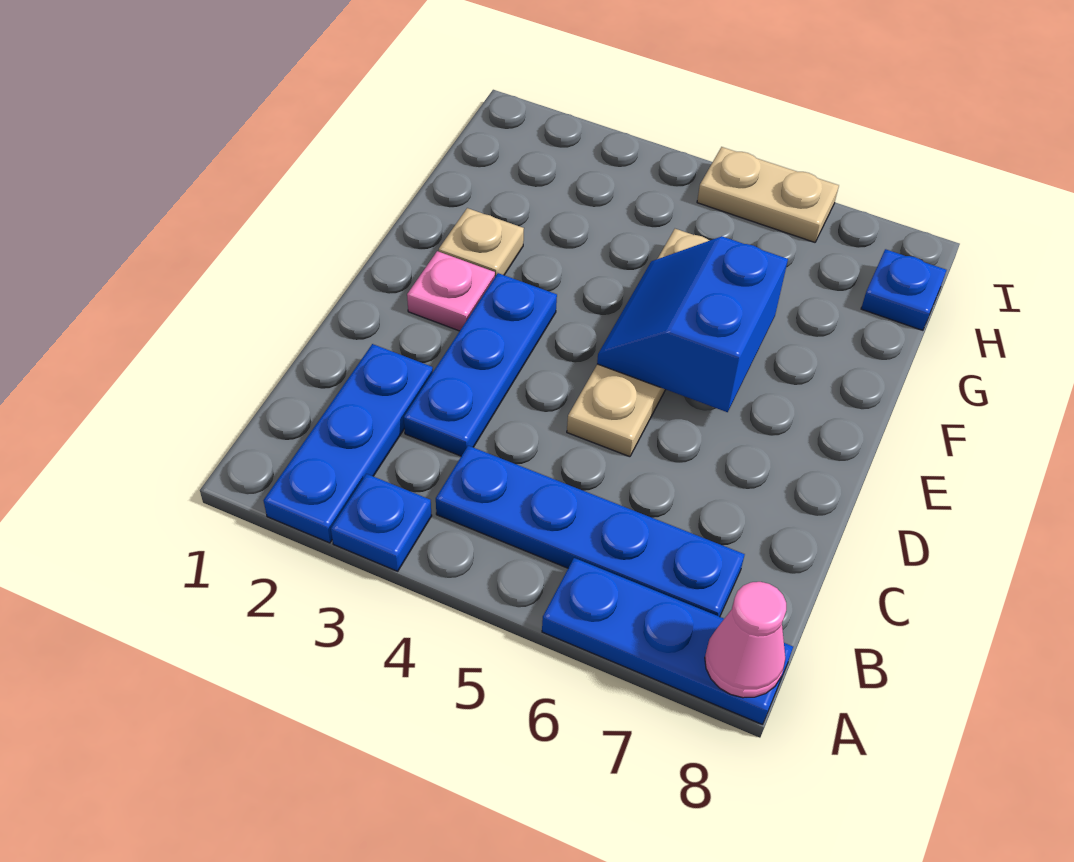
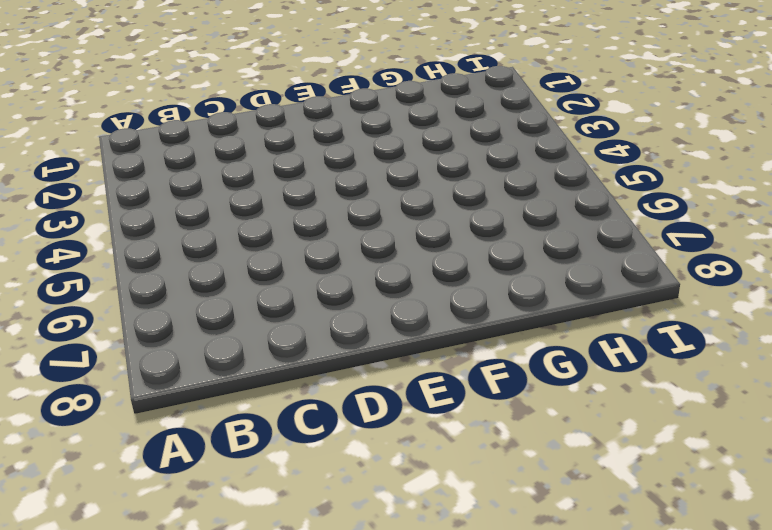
none -> blue plate A2:C2 level 1
none -> blue plate A3 level 1
none -> blue plate A6:A8 level 1

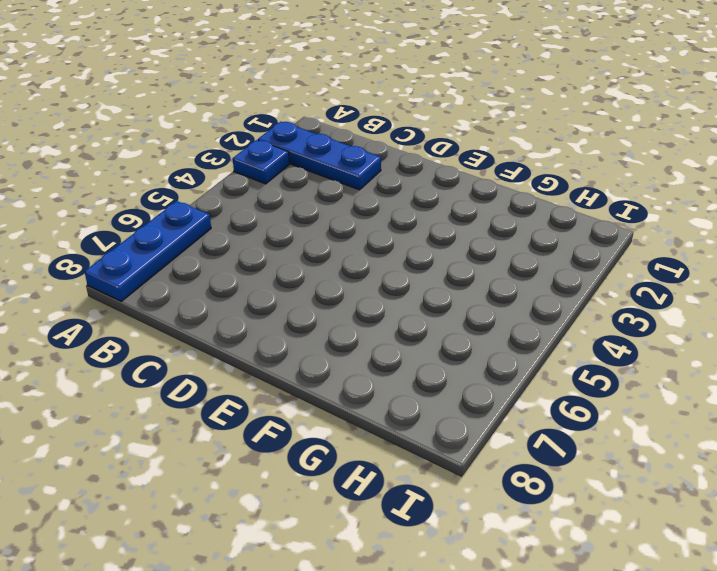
none -> blue plate B4:B7 level 1
none -> blue plate C3:E3 level 1
none -> tan plate D5:G5 level 1

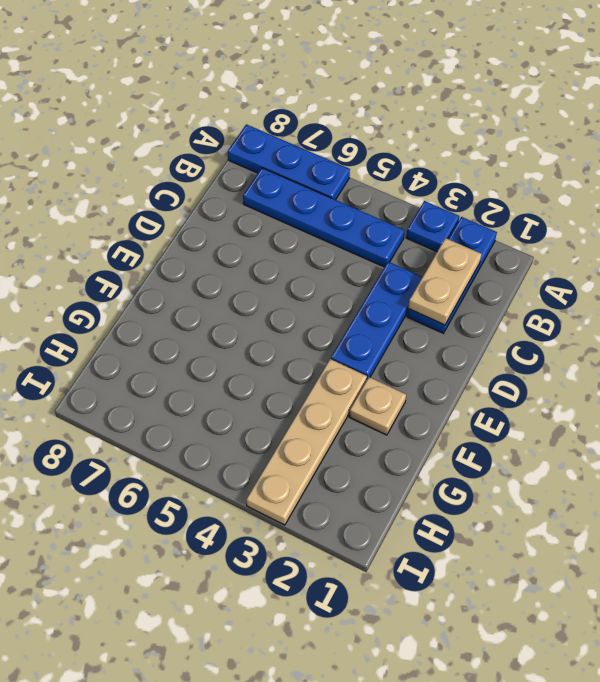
tan plate B2:C2 level 2 -> tan plate I5:I6 level 1
tan plate F3:I3 level 1 -> tan plate D5:G5 level 1
none -> pink plate E2 level 1
none -> blue plate H8 level 1
none -> pink cone A8 level 2

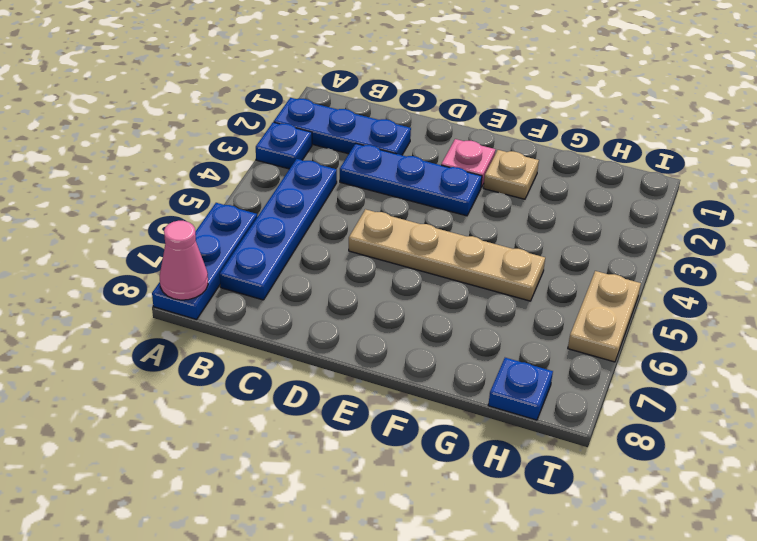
none -> blue slope E5:F6 level 2 top 6

